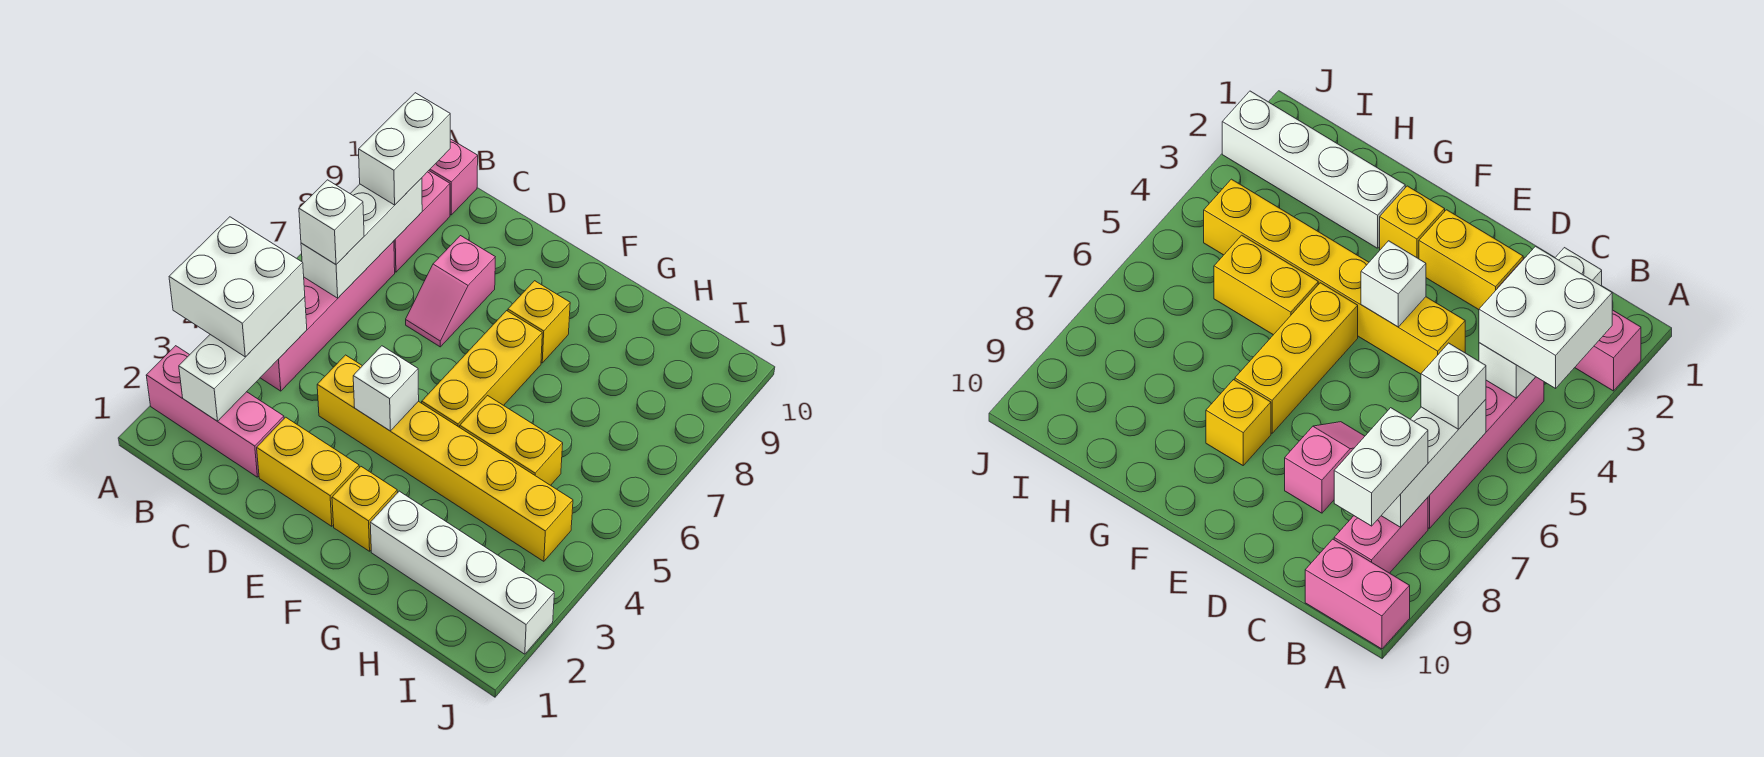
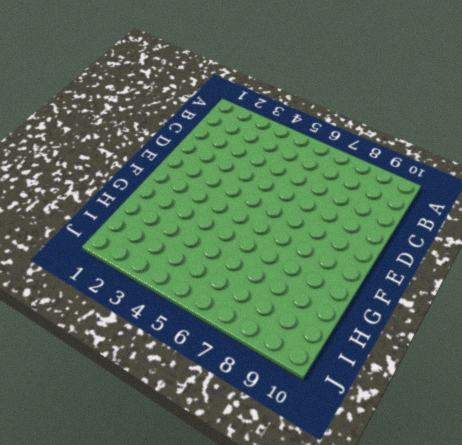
none -> pink brick A2:C2 level 1
none -> pink brick A10:B10 level 1
none -> pink brick B4:B7 level 1

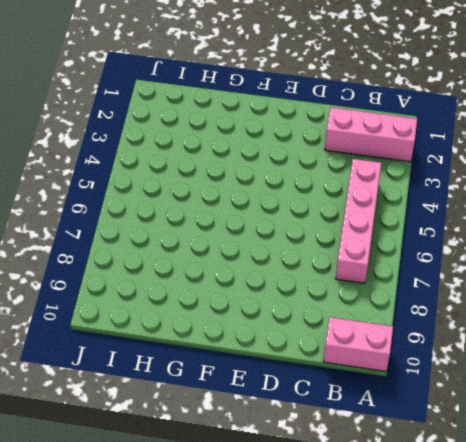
none -> pink brick B8:B9 level 1
none -> yellow brick D2:E2 level 1
none -> yellow brick D4:I4 level 1

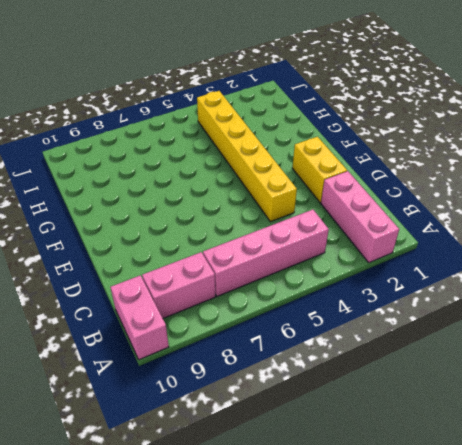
none -> pink slope D7:D8 level 1 top 8
none -> yellow brick F2 level 1
none -> yellow brick F5:F7 level 1

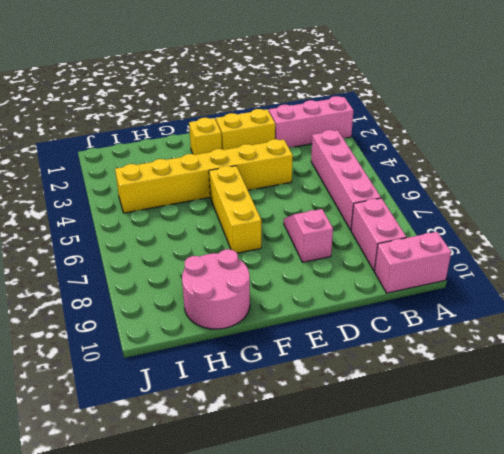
pink round brick G9:H10 level 1 -> none
none -> yellow brick F8 level 1
none -> white brick G2:J2 level 1
none -> yellow brick G5:H5 level 1

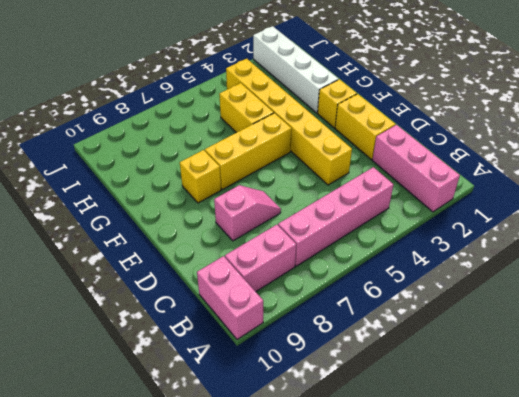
none -> white brick B2:B4 level 2
none -> white brick B6:B8 level 2
none -> white brick E4 level 2

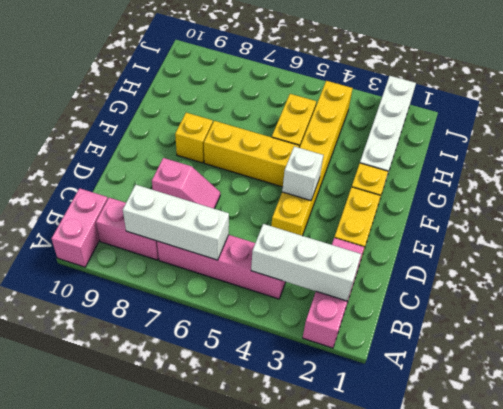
none -> white brick A3:B4 level 3
none -> white brick B6 level 3
none -> white brick B8:B9 level 3

